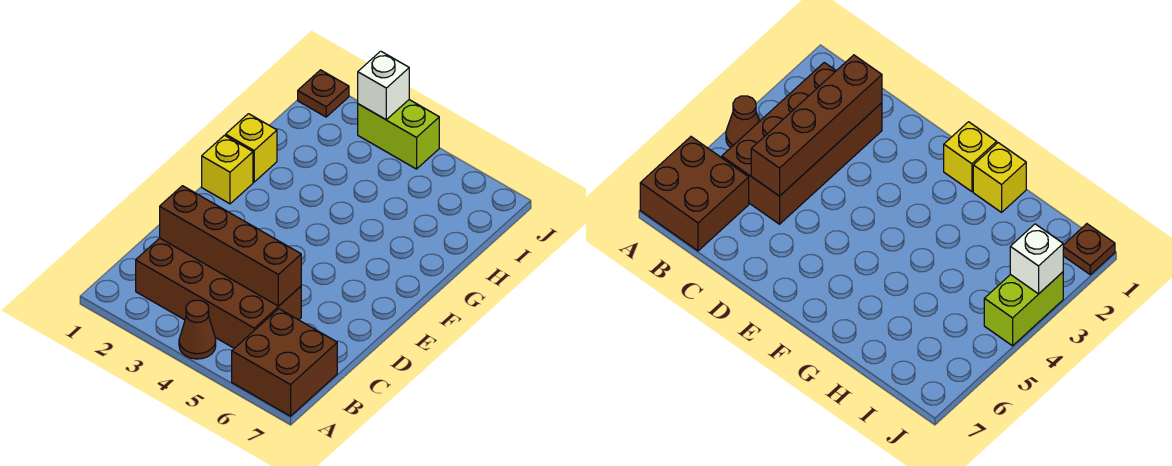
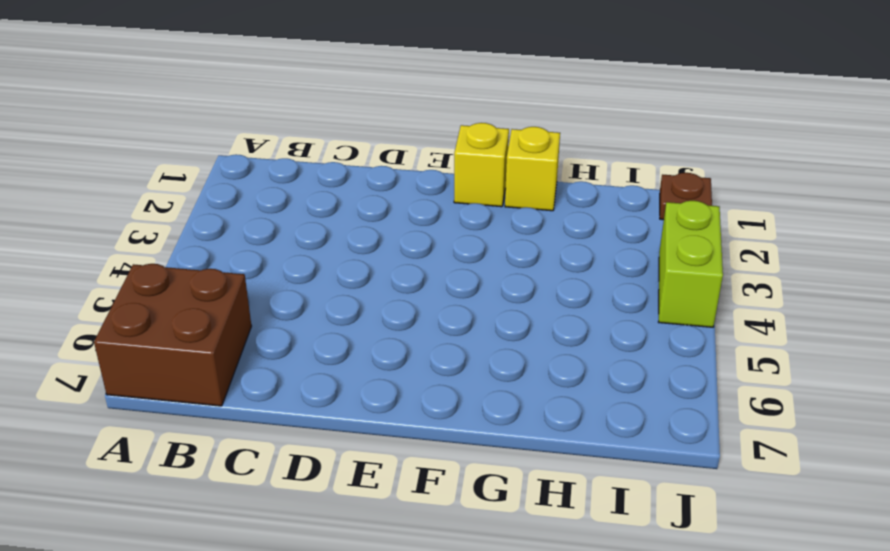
none -> brown cone A4 level 1
none -> brown brick B2:C5 level 1

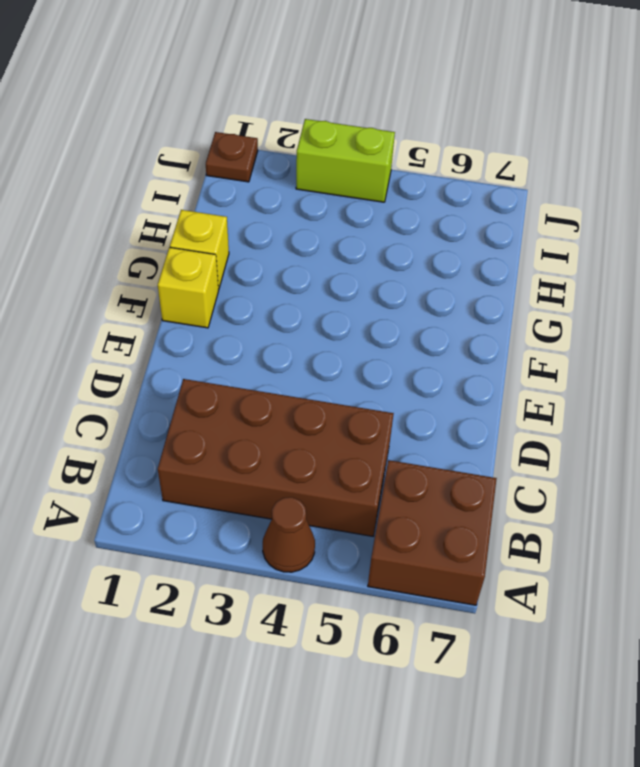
none -> brown brick C2:C5 level 2
none -> white brick J3 level 2

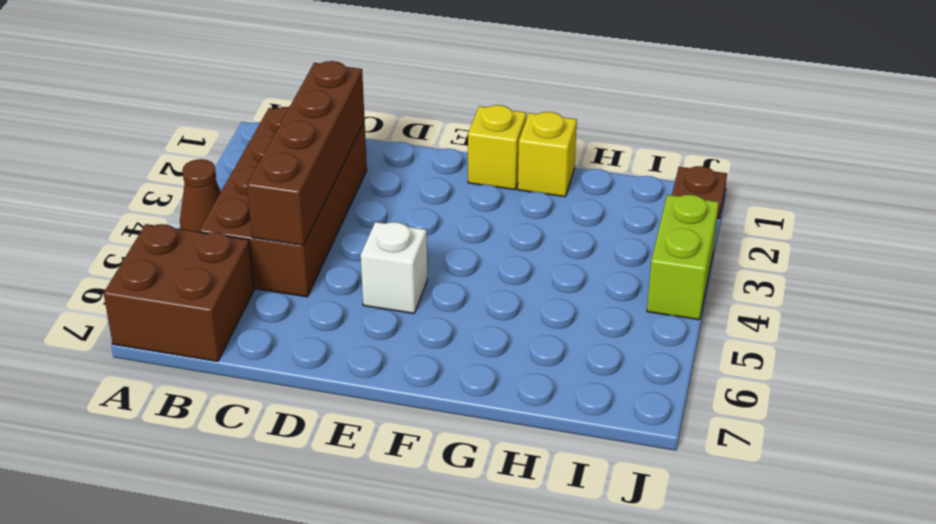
white brick E5 level 1 -> white brick J3 level 2

